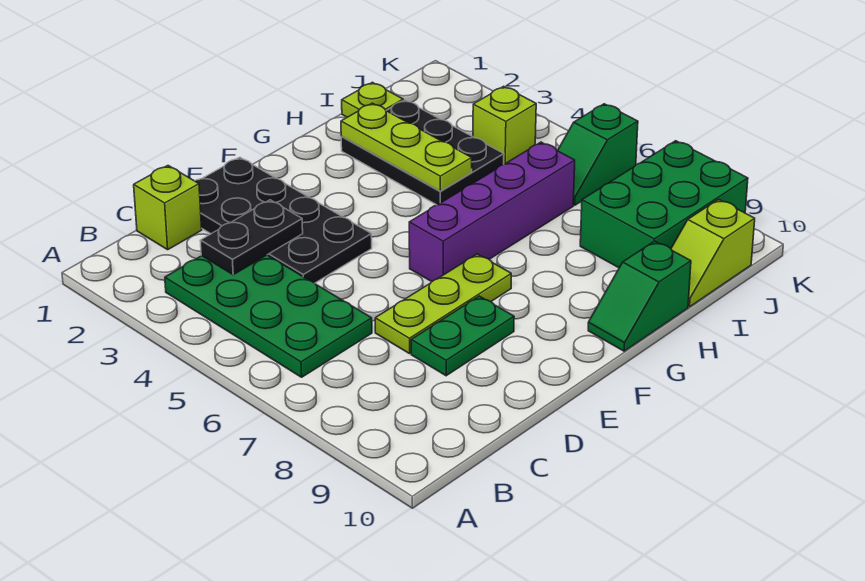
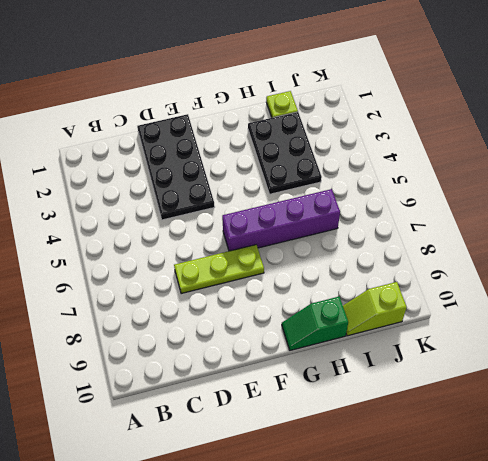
none -> green plate B3:C6 level 1
none -> lime brick C1 level 1
none -> green plate D8:E8 level 1

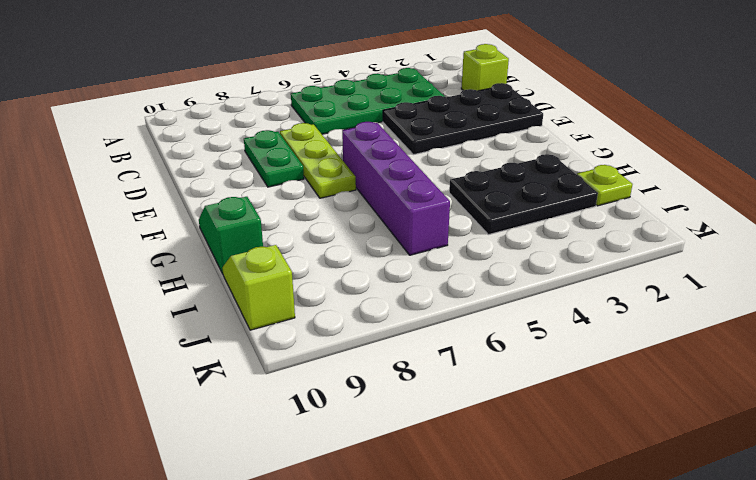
none -> green brick I8:K9 level 1
none -> lime brick J4 level 1
none -> green slope J6:K6 level 1 top K

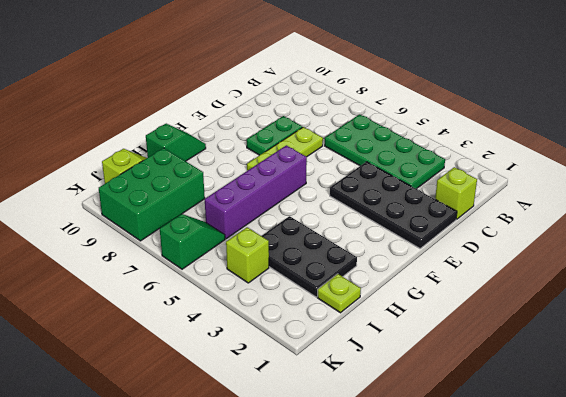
none -> black plate C3:D3 level 2
none -> lime plate H2:H4 level 2

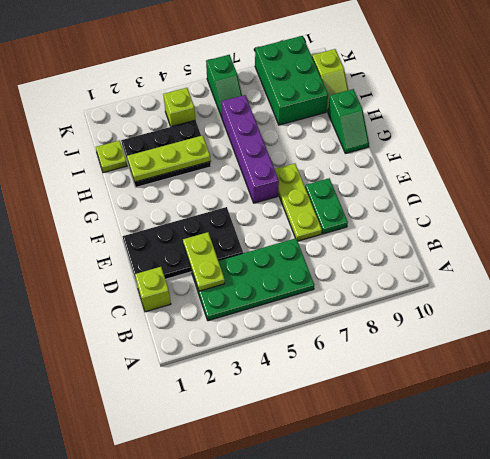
lime plate C3:D3 level 2 -> black plate C3:D3 level 2

